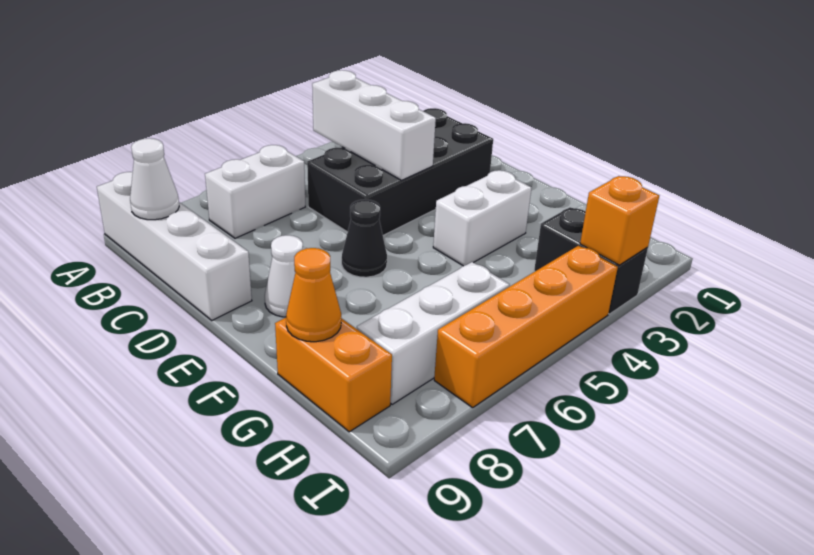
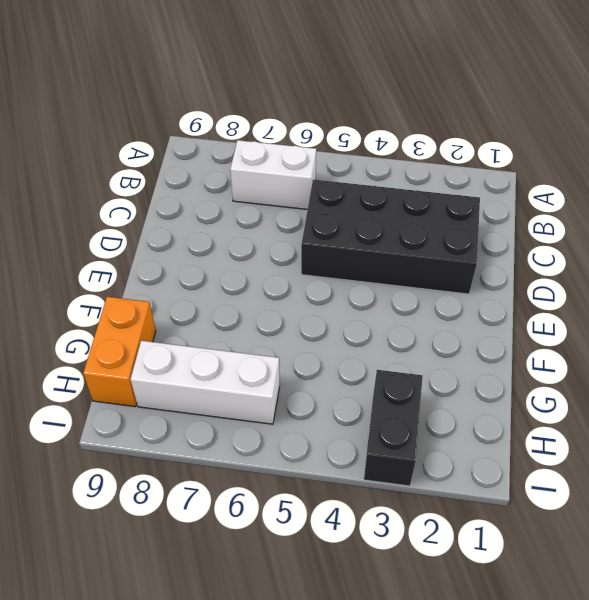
none -> white brick A9:D9 level 1
none -> black cone E6 level 1
none -> white cone E8 level 1

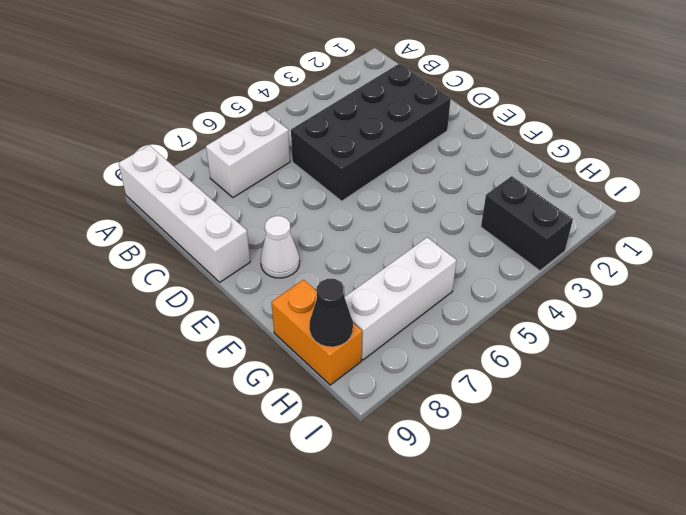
black cone H9 level 2 -> black cone E6 level 1
none -> white brick F3:F4 level 1
none -> orange brick I4:I7 level 1
none -> white brick B4:D4 level 2

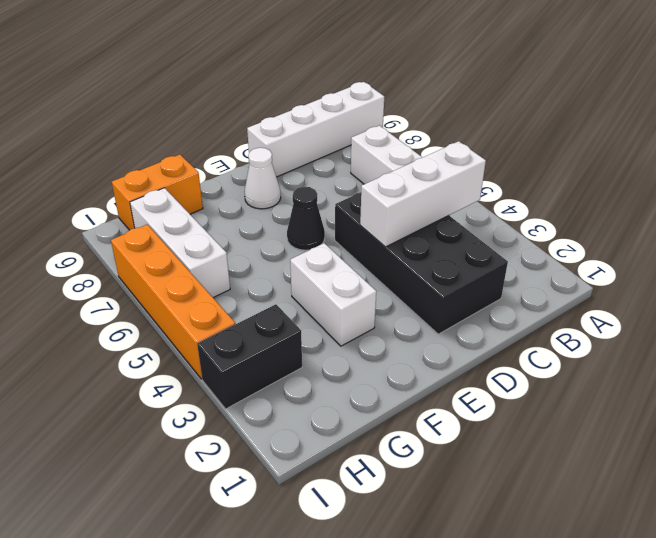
none -> white cone B9 level 2
none -> orange cone G9 level 2
none -> orange brick I3 level 2

